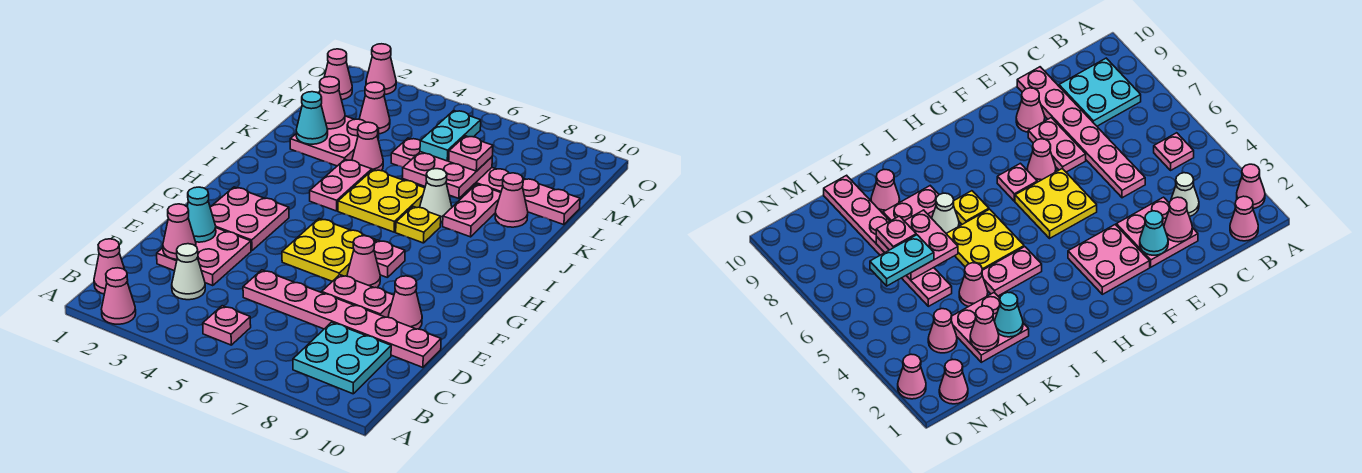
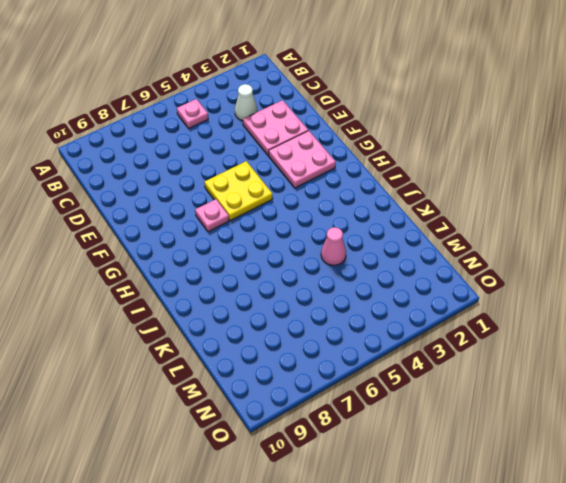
none -> pink cone A2 level 1
none -> pink cone B1 level 1
none -> cyan plate B8:C9 level 1
none -> pink plate D5:D10 level 1

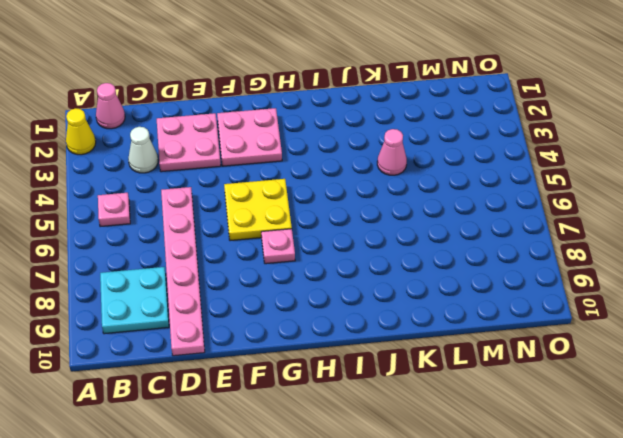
yellow cone A2 level 1 -> pink cone A2 level 1
none -> pink plate E7:E8 level 1
none -> pink cone E9 level 1
none -> pink cone F7 level 1
none -> pink plate I4:J4 level 1

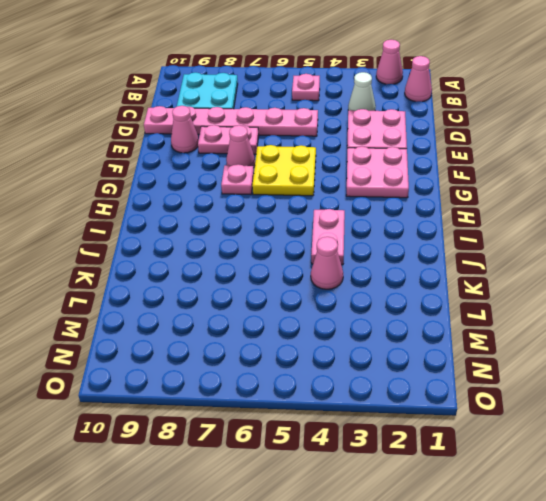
none -> yellow plate I5:J6 level 1
none -> yellow plate I7 level 1
none -> white cone J7 level 1
none -> pink plate J8:K8 level 1

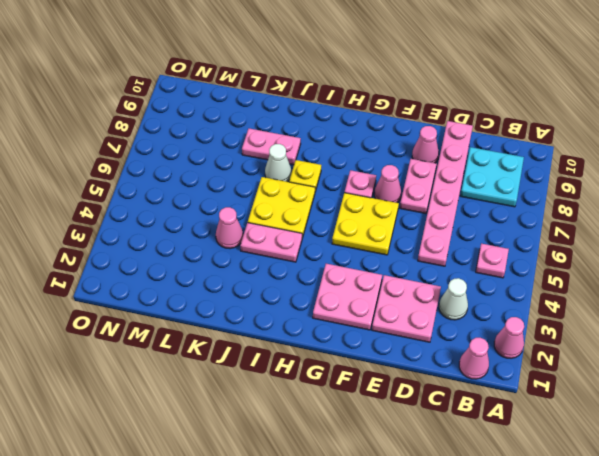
none -> pink plate K2:L3 level 1
none -> pink cone K9 level 1
none -> pink plate L5:L10 level 1
none -> pink cone M3 level 1

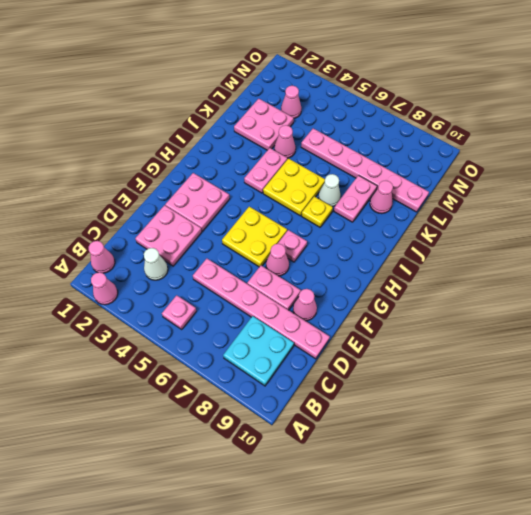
none -> pink cone N1 level 1
none -> pink cone O2 level 1
none -> pink cone D2 level 2
none -> cyan cone E2 level 2

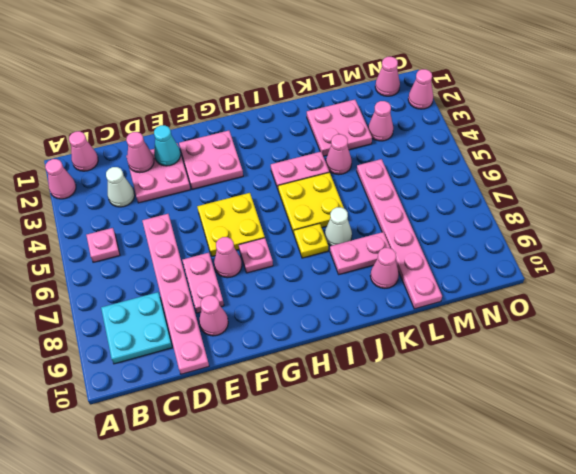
none -> cyan cone K2 level 2
none -> pink plate K6:L7 level 2
none -> pink cone L2 level 2
none -> cyan plate L6:M6 level 3

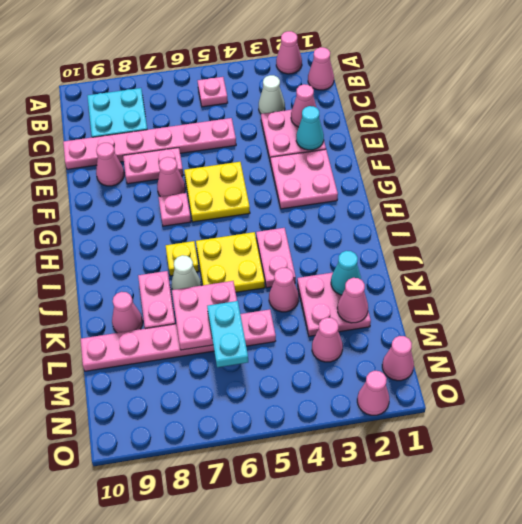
none -> pink plate L7 level 3

